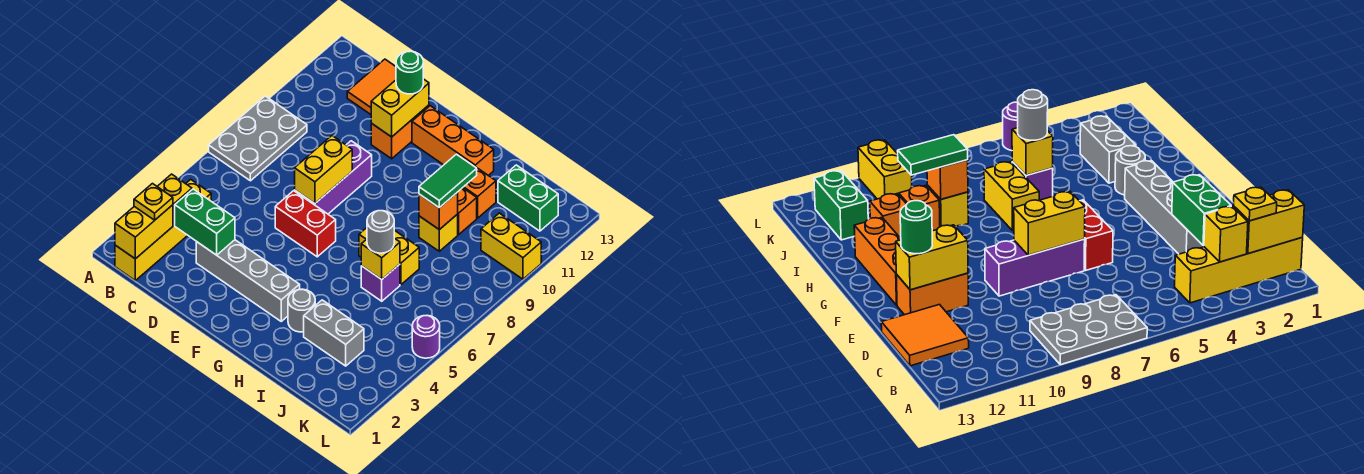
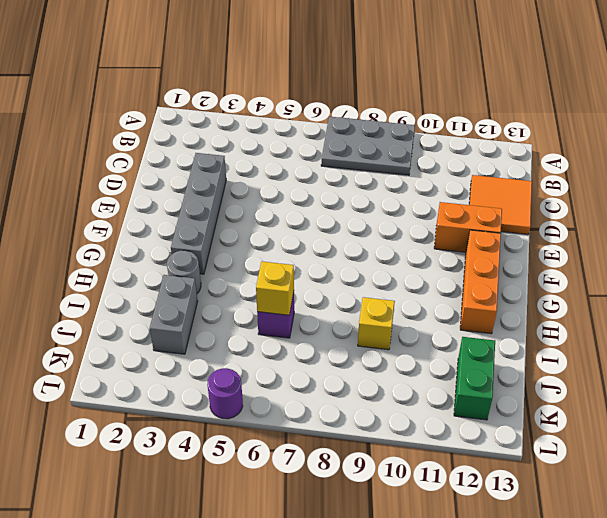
none -> yellow brick B1:B4 level 1
none -> red brick E6:F6 level 1
none -> purple brick E7:E9 level 1

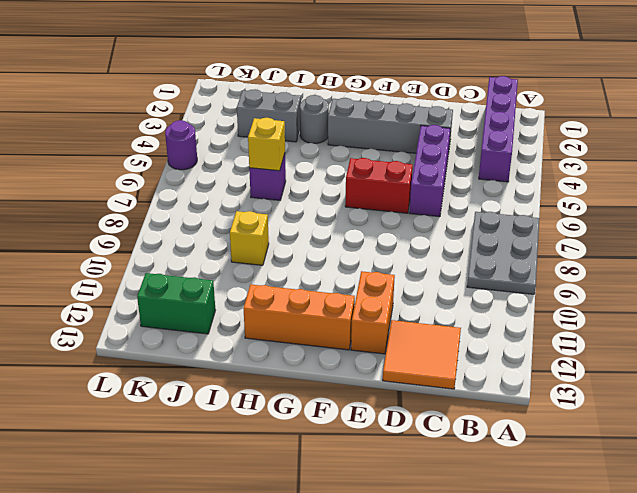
purple brick B1:B4 level 1 -> yellow brick B1:B4 level 1
purple brick D4:D6 level 1 -> purple brick E7:E9 level 1
none -> yellow brick H7:I7 level 1
none -> orange brick I10 level 1
none -> orange brick I11 level 1

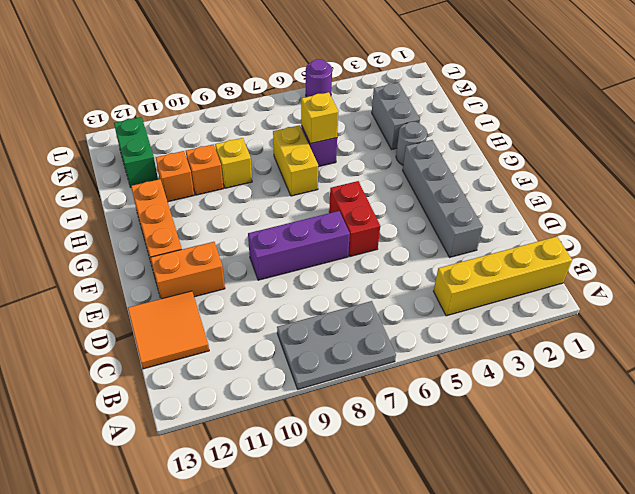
none -> yellow brick K10:L10 level 1
none -> yellow brick B1:B2 level 2
none -> yellow brick B3 level 2

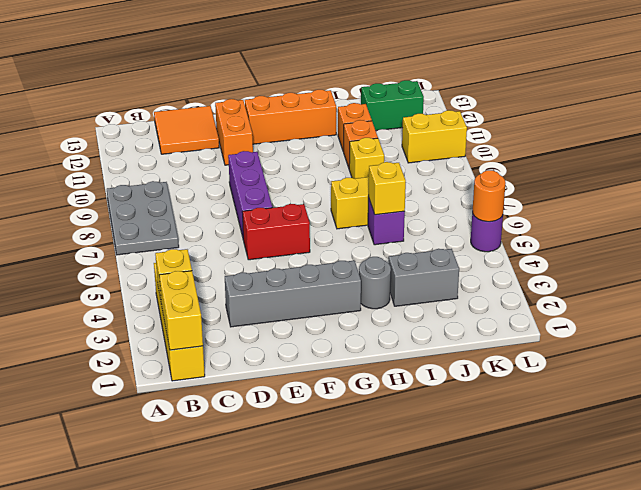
orange round brick L5 level 2 -> none
none -> green brick C3:D3 level 2
none -> yellow brick E7:E8 level 2
none -> yellow brick E11:E12 level 2

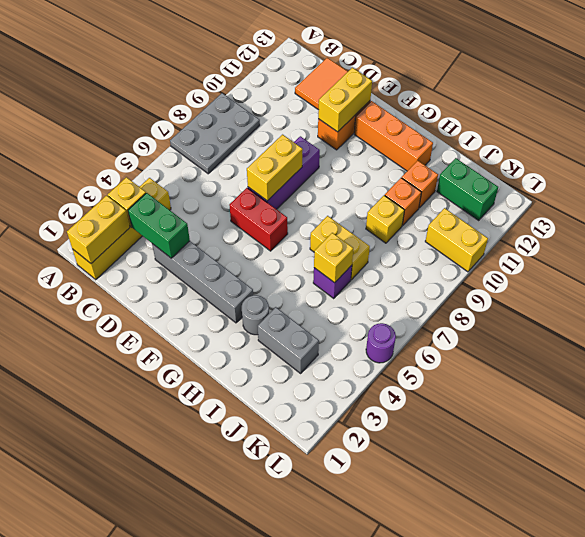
none -> orange brick I9 level 2
none -> yellow plate B2 level 3
none -> green round brick E12 level 3

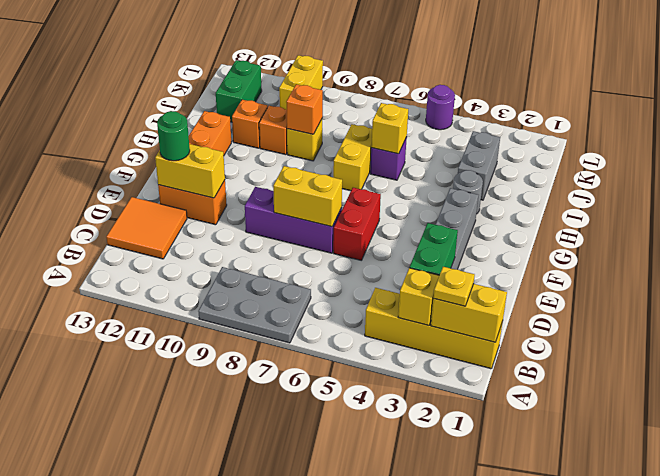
none -> grey round brick I6 level 3
none -> green tile I9:I10 level 3

